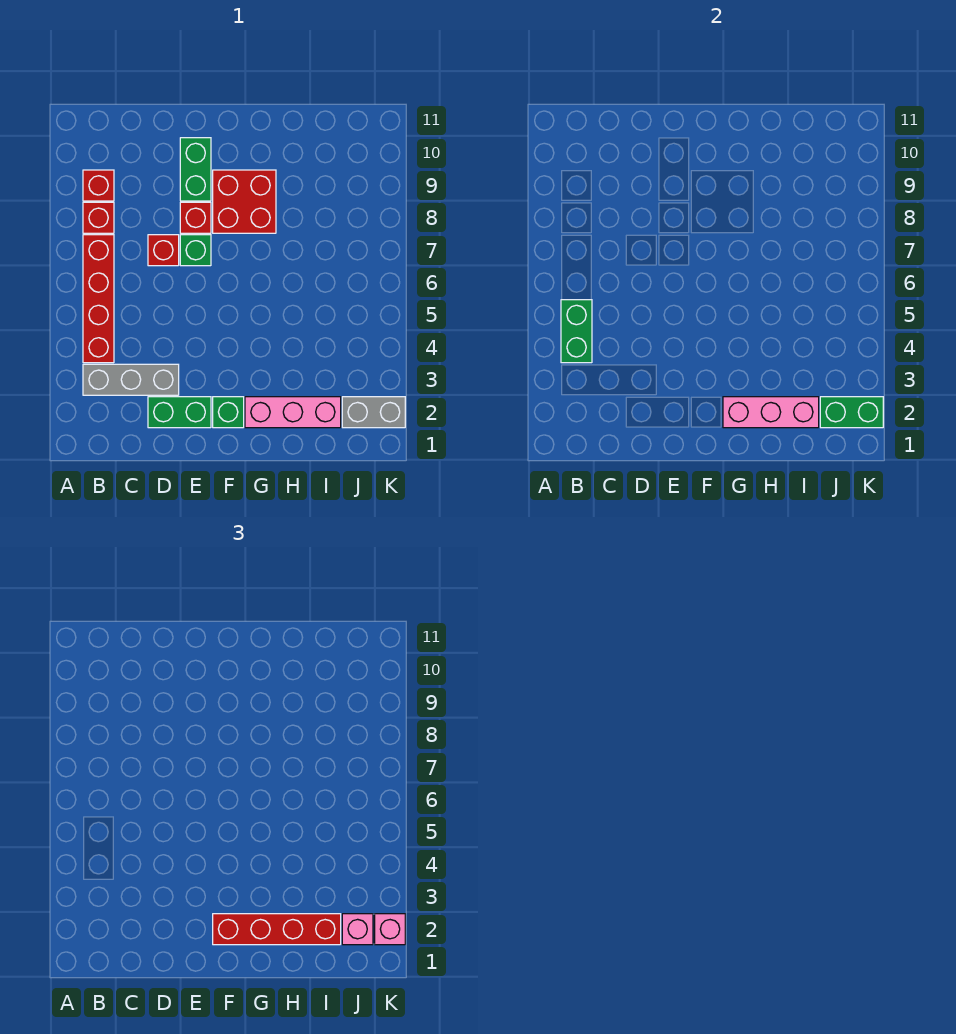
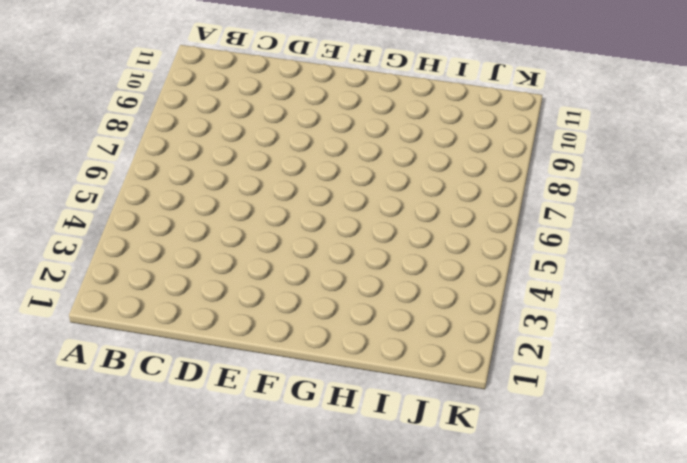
none -> grey brick B3:D3 level 1
none -> red brick B4:B7 level 1
none -> red brick B8 level 1

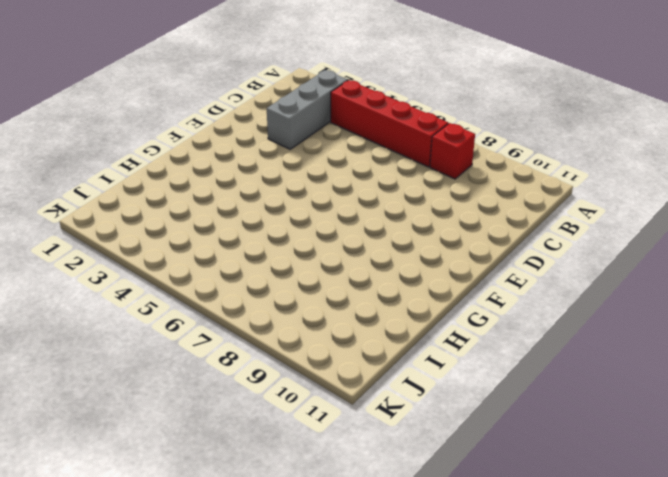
none -> red brick B9 level 1
none -> green brick D2:E2 level 1
none -> red brick D7 level 1

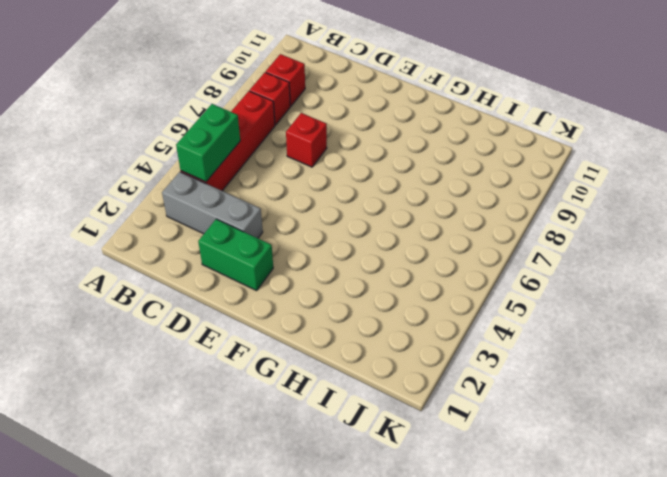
none -> green brick E7 level 1
none -> red brick E8 level 1
none -> green brick E9:E10 level 1

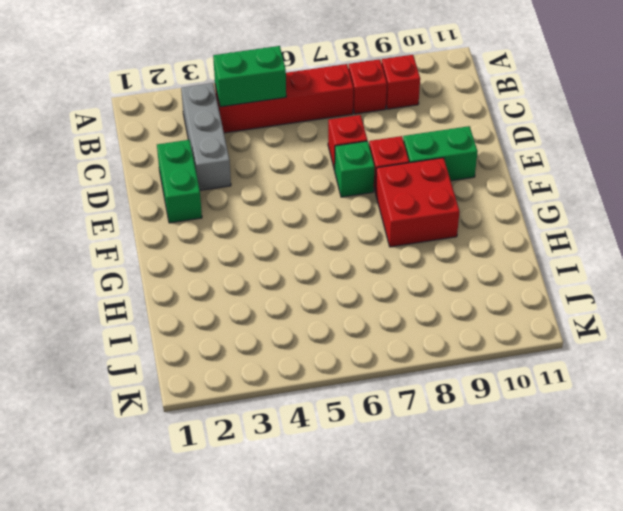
none -> green brick F2 level 1
none -> pink brick G2:I2 level 1
none -> grey brick J2:K2 level 1

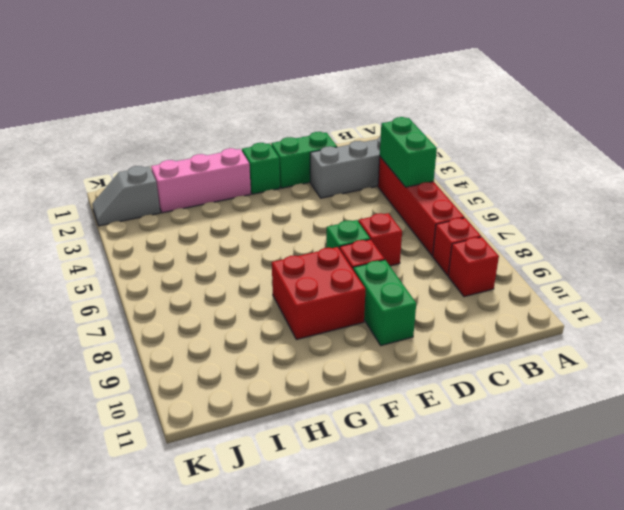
grey slope J2:K2 level 1 top J -> grey brick J2:K2 level 1
none -> pink brick G2:I2 level 2
none -> green brick J2:K2 level 2
none -> red brick F2:I2 level 3

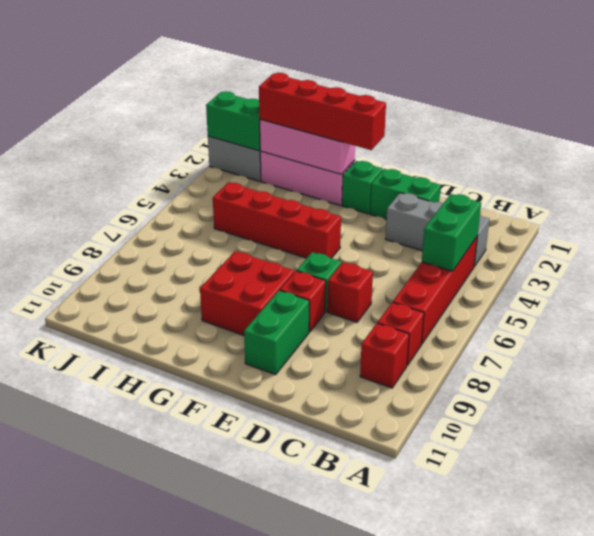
red brick F5:I5 level 1 -> none
none -> pink brick J2 level 3
none -> pink brick K2 level 3

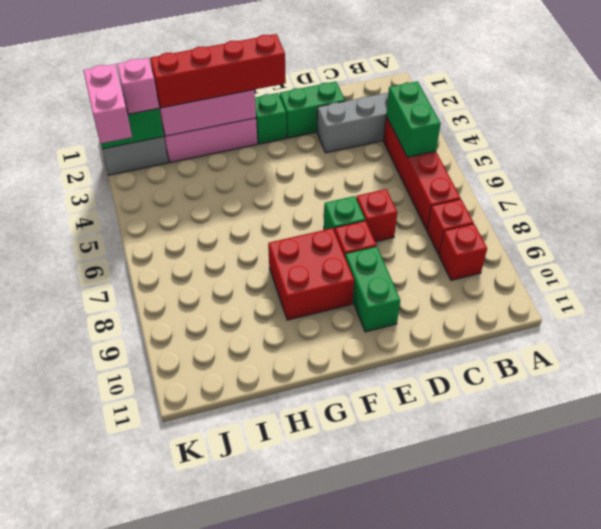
pink brick K2:K3 level 3 -> pink brick K2 level 3

